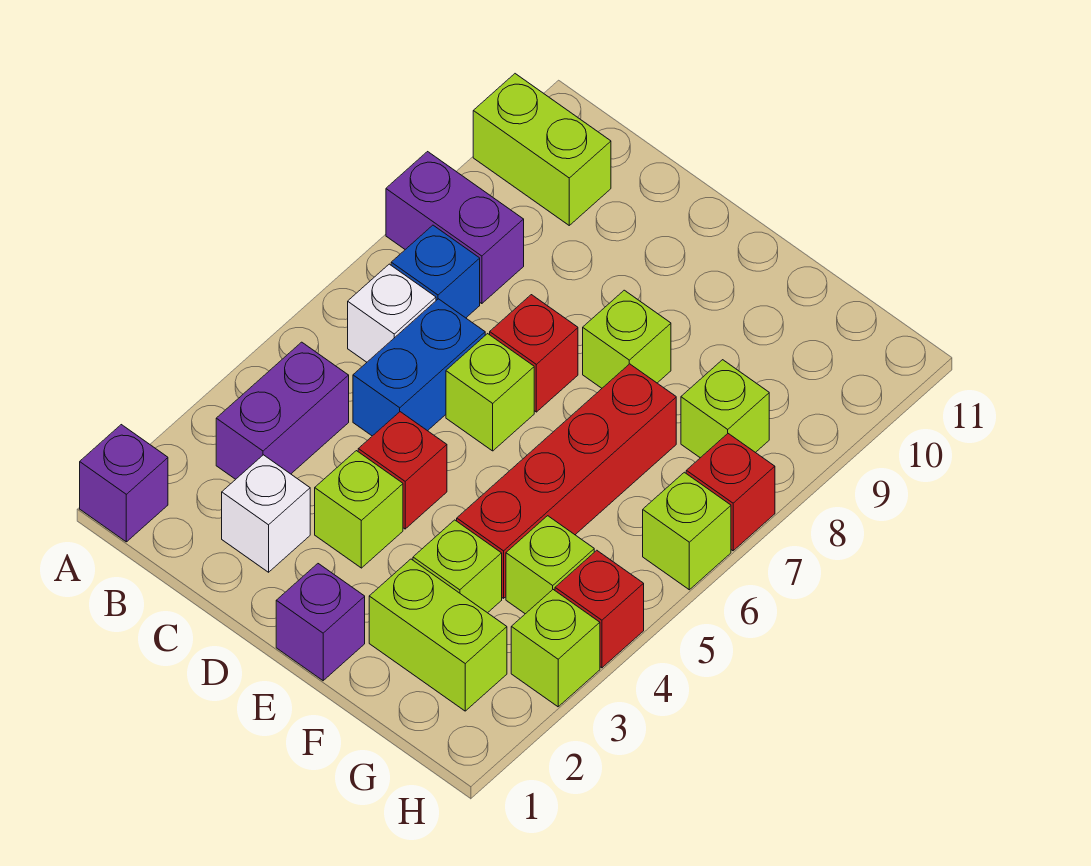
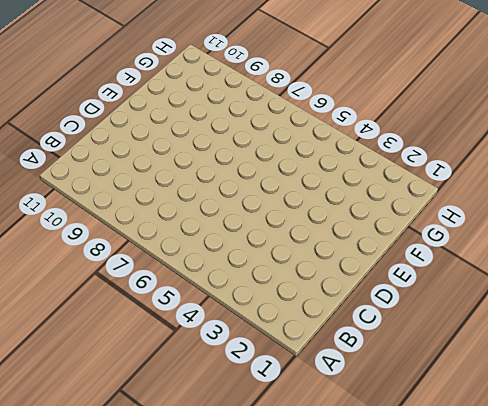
none -> purple brick A1 level 1
none -> purple brick A8:B8 level 1
none -> lime brick A10:B10 level 1

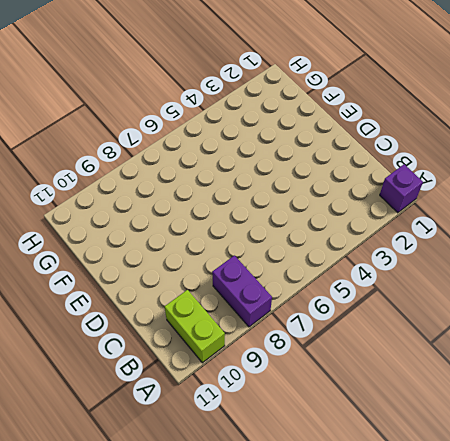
none -> purple brick B3:B4 level 1
none -> white brick B6 level 1
none -> blue brick B7 level 1

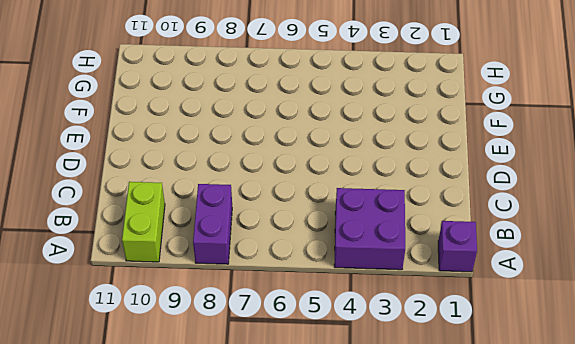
purple brick A3:B4 level 1 -> purple brick B3:B4 level 1
none -> white brick B6 level 1
none -> blue brick B7 level 1
none -> white brick C2 level 1

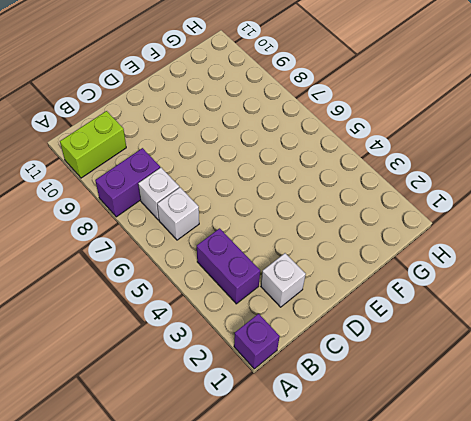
white brick B7 level 1 -> blue brick B7 level 1
none -> blue brick C5:C6 level 1
none -> lime brick D3 level 1
none -> red brick D4 level 1

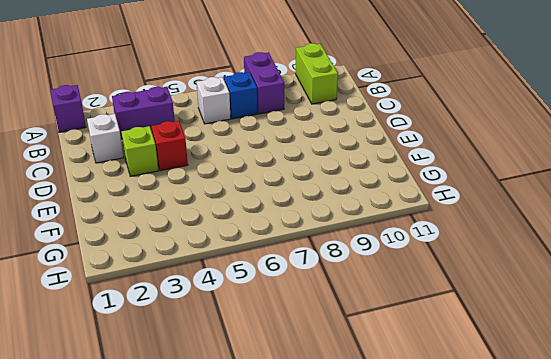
none -> blue brick C5:C6 level 1
none -> lime brick D6 level 1
none -> red brick D7 level 1

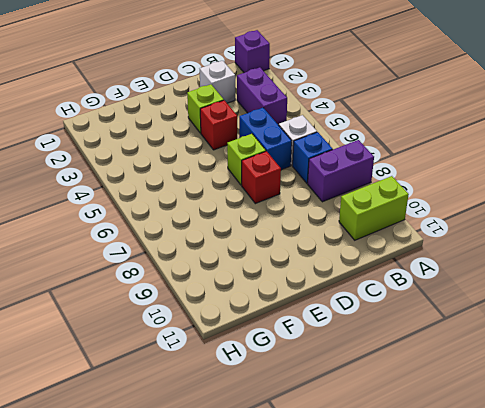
none -> purple brick E1 level 1
none -> lime brick E8 level 1
none -> lime brick F2:G2 level 1

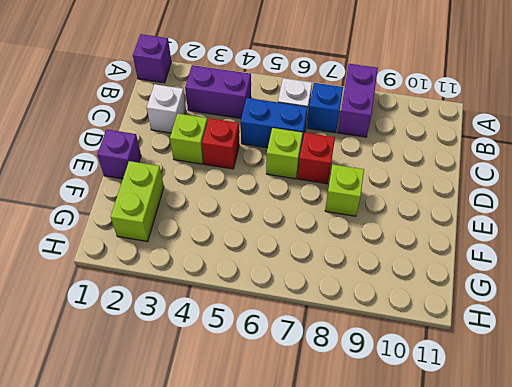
none -> lime brick A10:B10 level 1
none -> lime brick F3 level 1
none -> red brick F4:F7 level 1

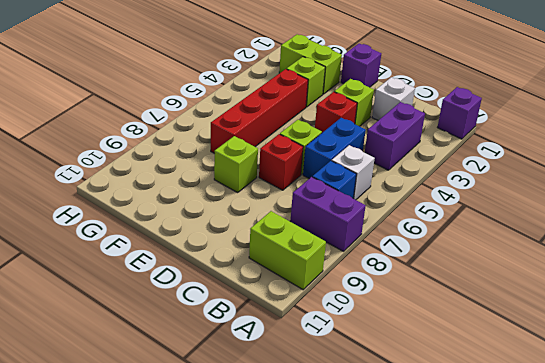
none -> lime brick G4 level 1
none -> lime brick G8 level 1
none -> lime brick H3 level 1

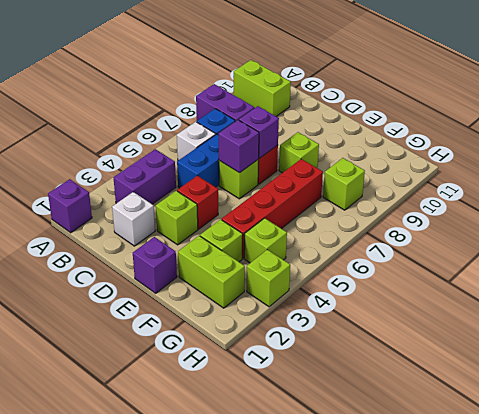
purple brick D6 level 2 -> none
purple brick D7 level 2 -> none
none -> red brick H4 level 1
none -> lime brick H6 level 1
none -> red brick H7 level 1

